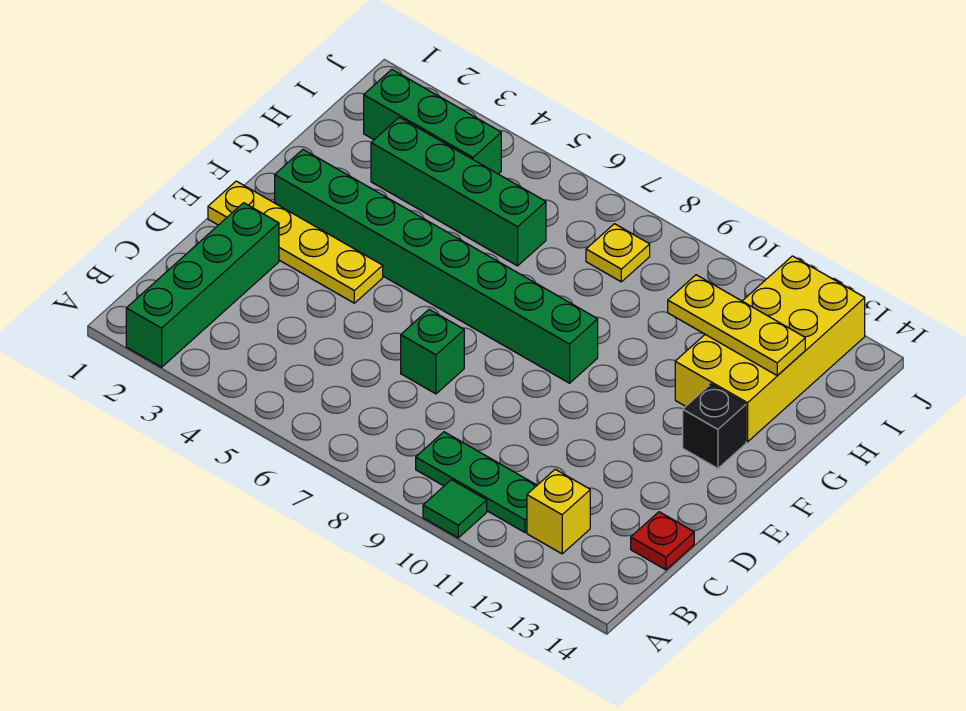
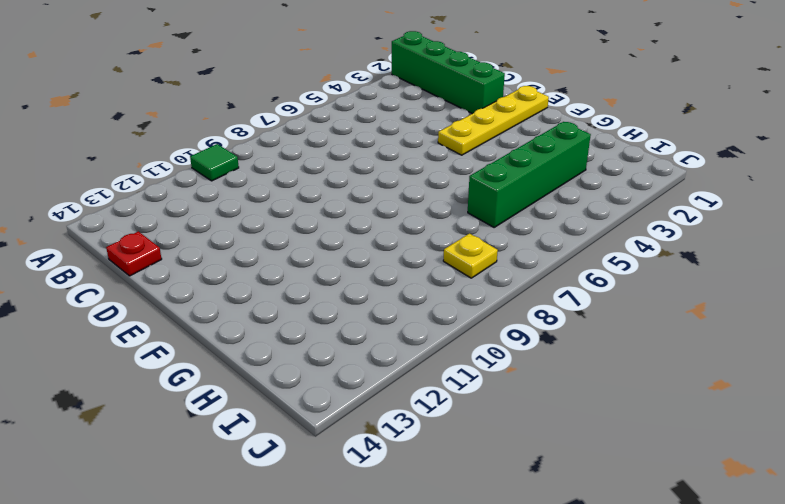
none -> green plate B9:B11 level 1
none -> yellow brick B12 level 1
none -> green brick D7 level 1

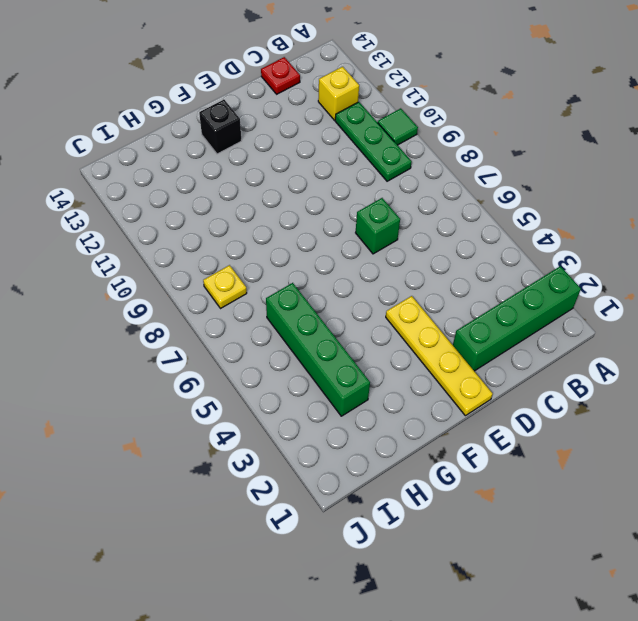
none -> green brick F2:F9 level 1
none -> yellow brick G12:J13 level 1
none -> green brick I2:I4 level 1

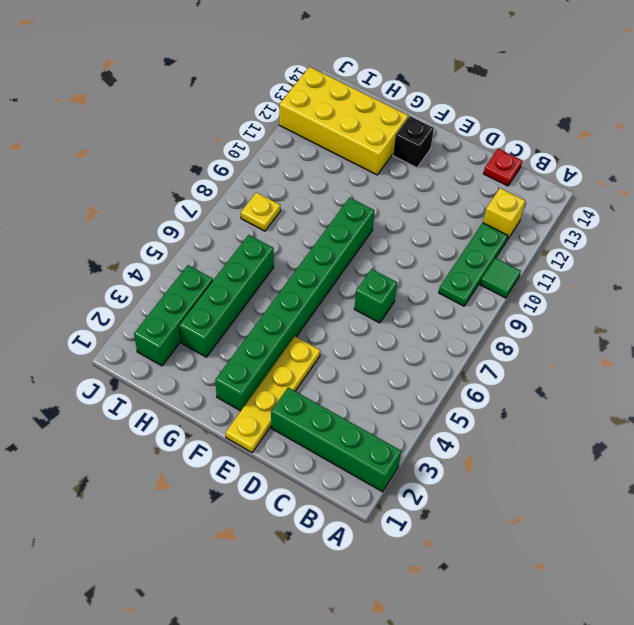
none -> yellow plate H11:H13 level 2

